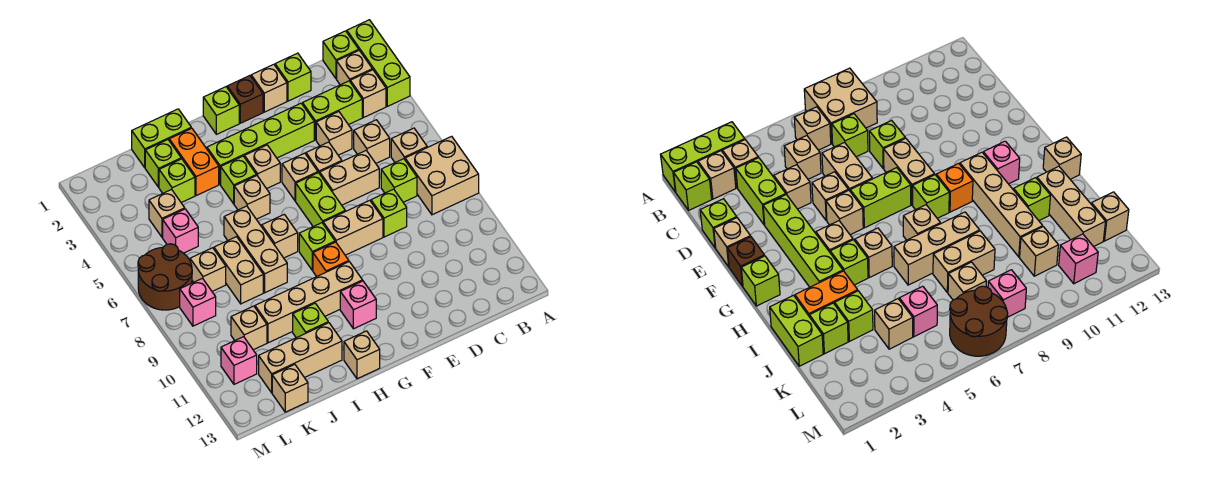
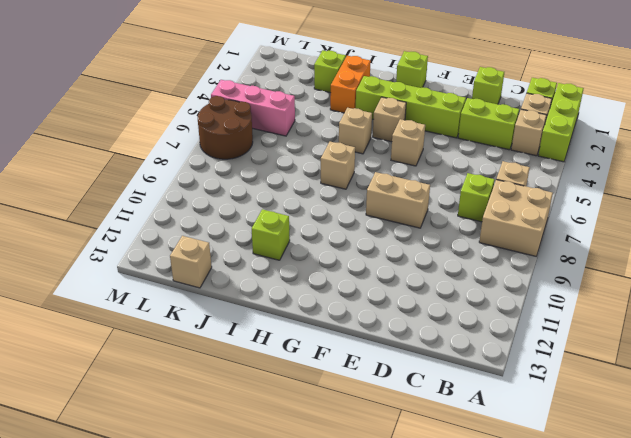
pink brick K5:M5 level 1 -> pink brick K5 level 1
none -> tan brick C5 level 1
none -> tan brick D4 level 1
none -> tan brick D6:E6 level 1
none -> lime brick D8 level 1

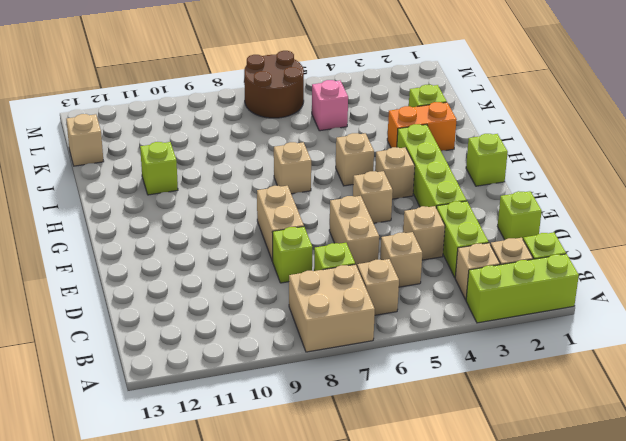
none -> tan brick E1 level 1
none -> tan brick E5 level 1
none -> brown brick F1 level 1
none -> lime brick F6:F7 level 1

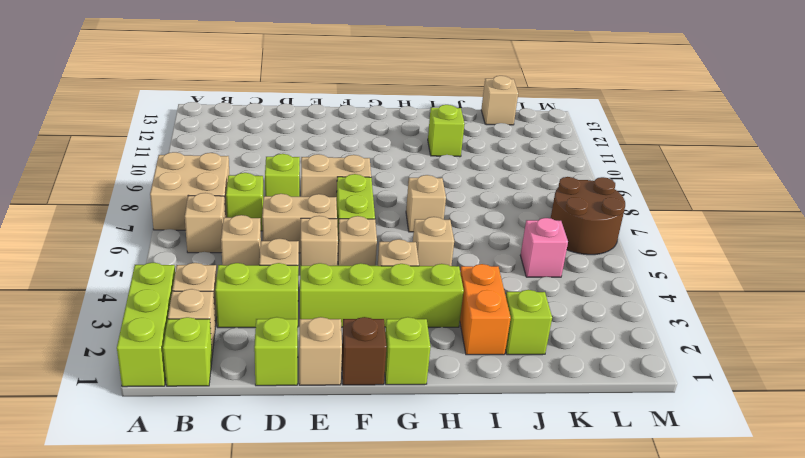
none -> lime brick G8 level 1
none -> orange brick G9 level 1
none -> tan brick G10:J10 level 1
none -> pink brick G11 level 1

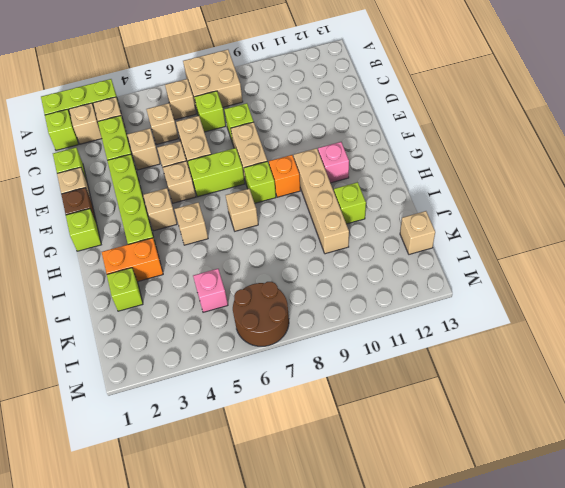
none -> lime brick H4 level 1
none -> tan brick H13 level 1
none -> lime brick I1:J1 level 1
none -> tan brick I6:I8 level 1

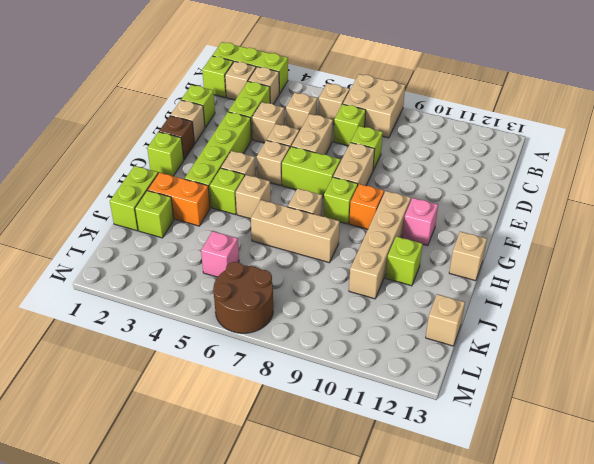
none -> tan brick I12:K12 level 1
none -> lime brick J3 level 1
none -> tan brick J7:J8 level 1
none -> tan brick K4 level 1

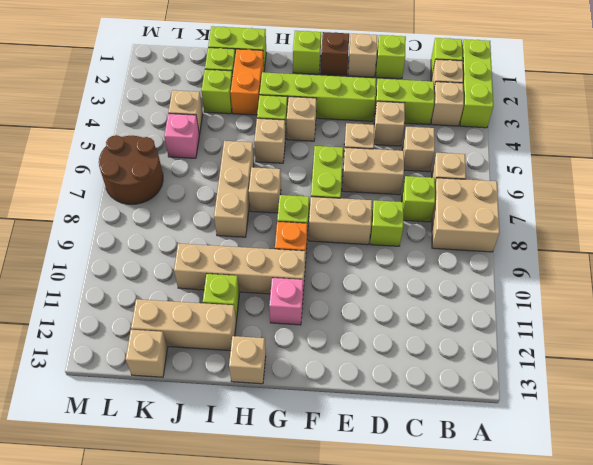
none -> tan brick F5 level 1
none -> tan brick J7:J8 level 1
none -> tan brick K7 level 1
none -> tan brick K10 level 1

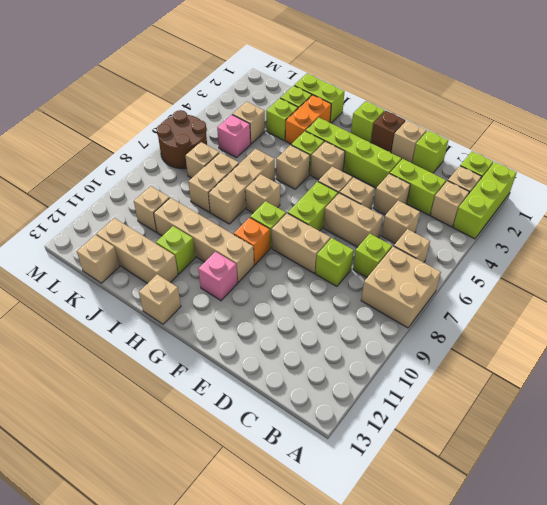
none -> pink brick L8 level 1
none -> pink brick L11 level 1

